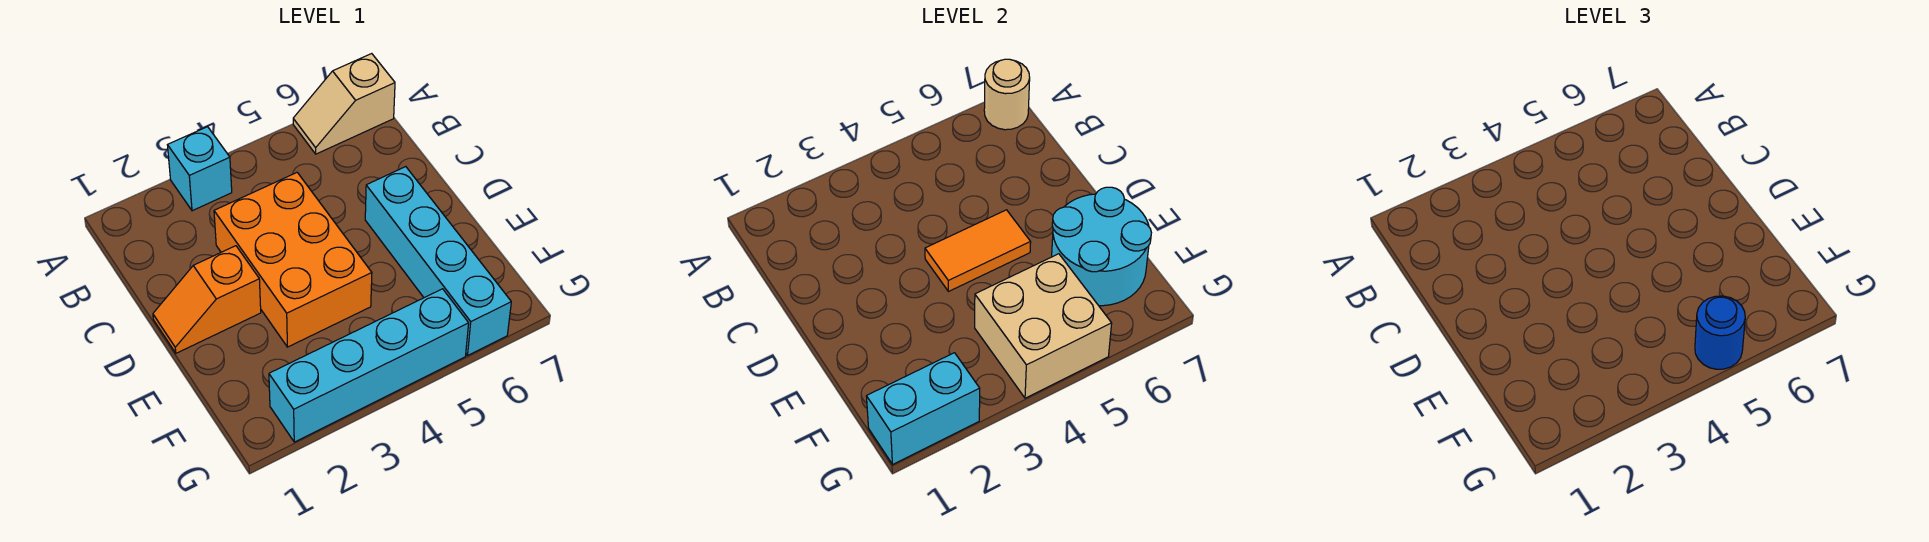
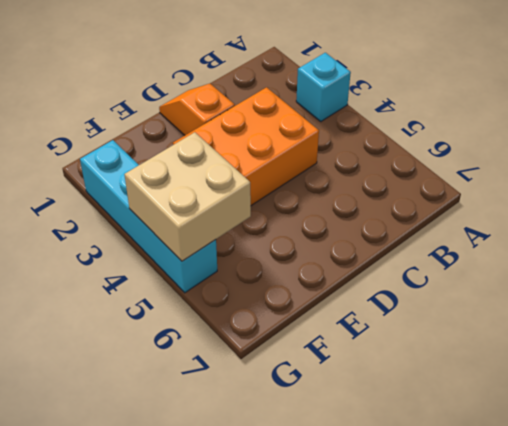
none -> tan slope A6:A7 level 1 top 7
none -> cyan brick D6:G6 level 1
none -> tan round brick A7 level 2

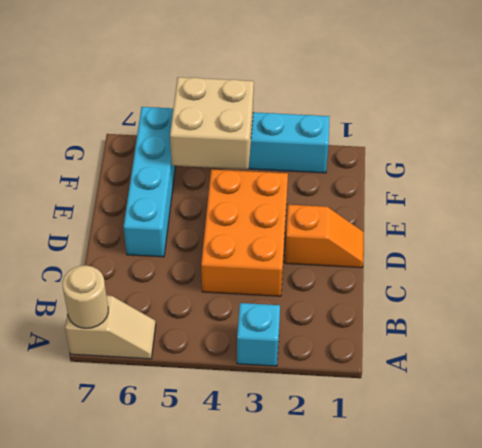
none -> orange tile D4:D5 level 2
none -> cyan round brick E6:F7 level 2
none -> cyan brick G1:G2 level 2

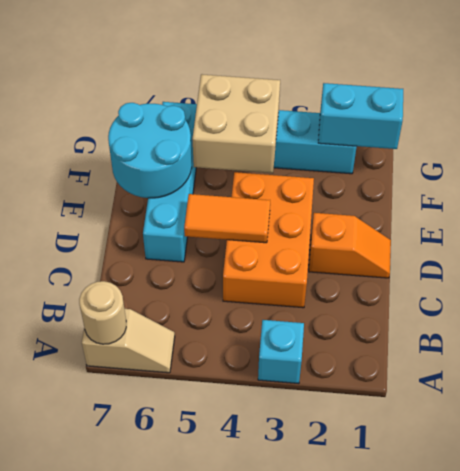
none -> blue round brick G5 level 3

